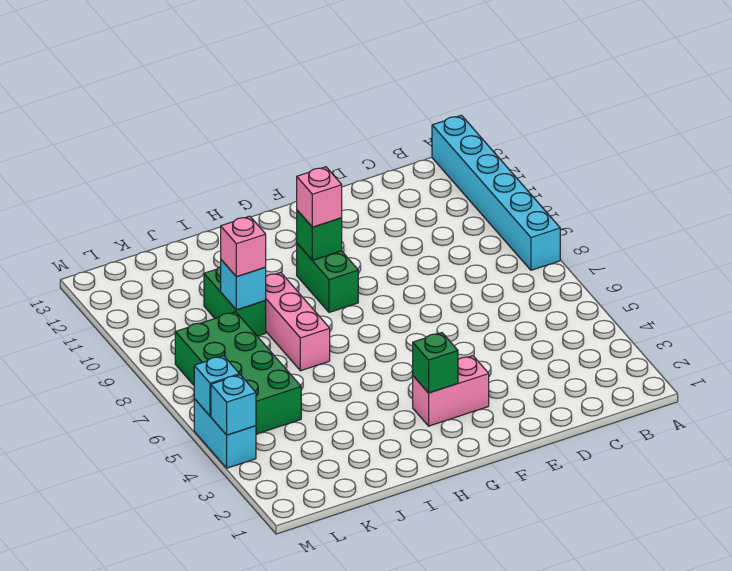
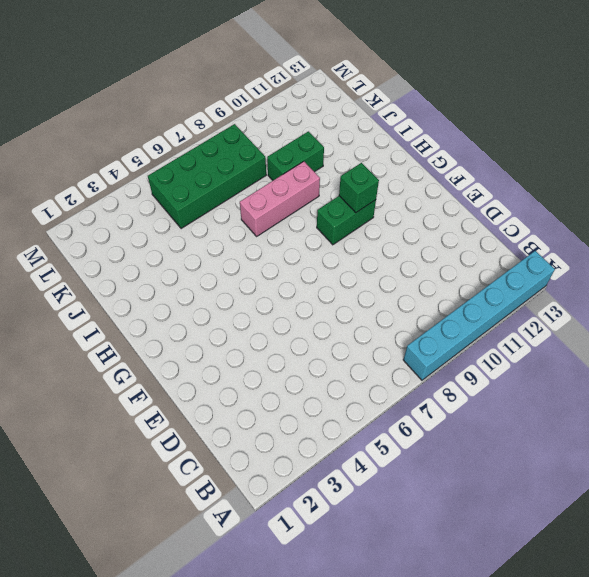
none -> pink brick F3:G3 level 1
none -> cyan brick M4:M5 level 1
none -> green brick G3 level 2

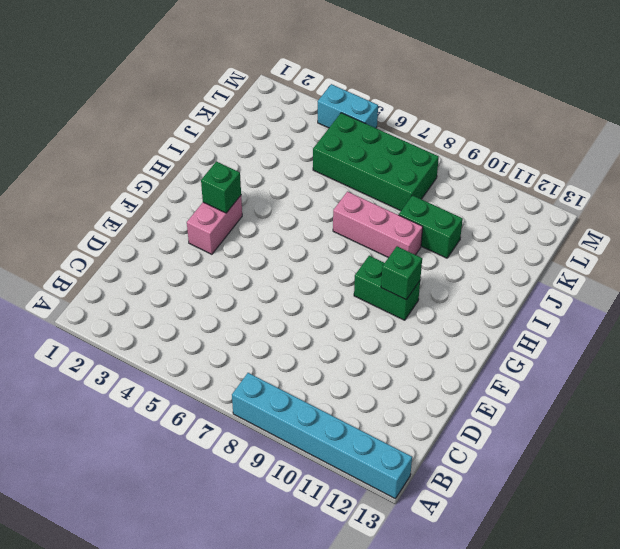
none -> cyan brick J9 level 2
none -> cyan brick M4 level 2
none -> cyan brick M5 level 2

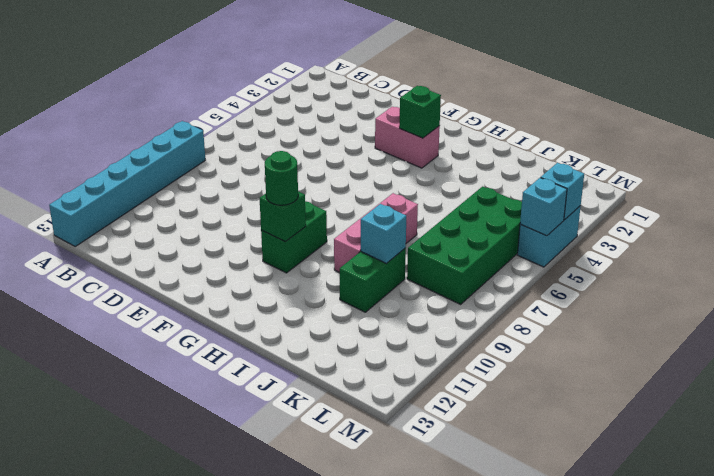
green round brick G10 level 3 -> pink brick G10 level 3
none -> pink brick J9 level 3

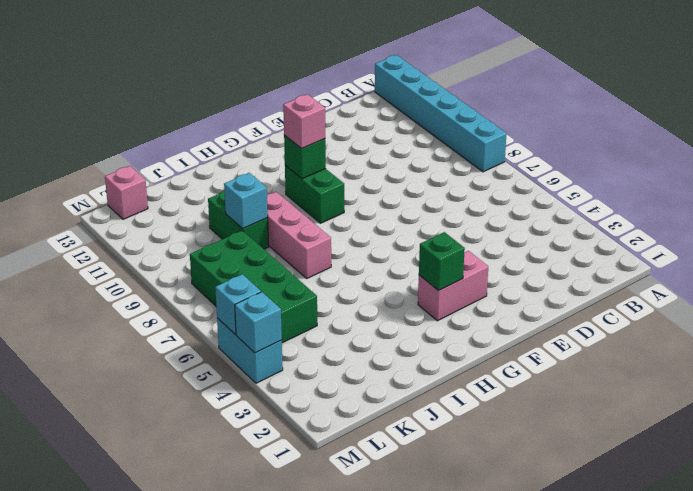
pink brick L13 level 1 -> pink brick J9 level 3

